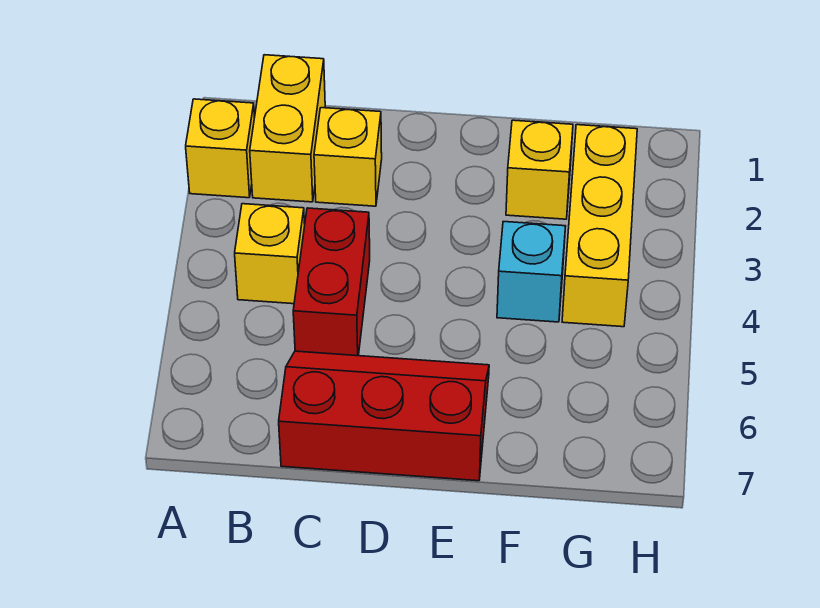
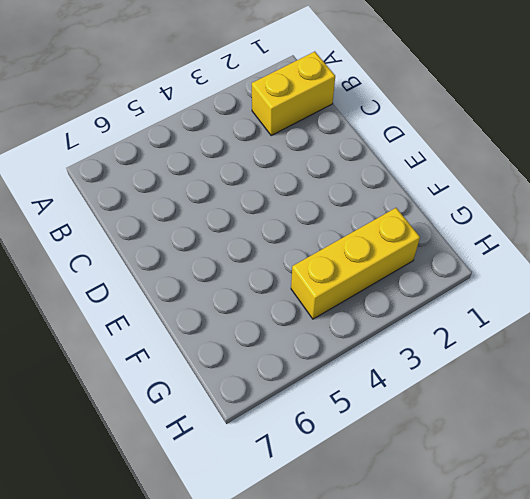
none -> yellow brick A2 level 1
none -> yellow brick B4 level 1

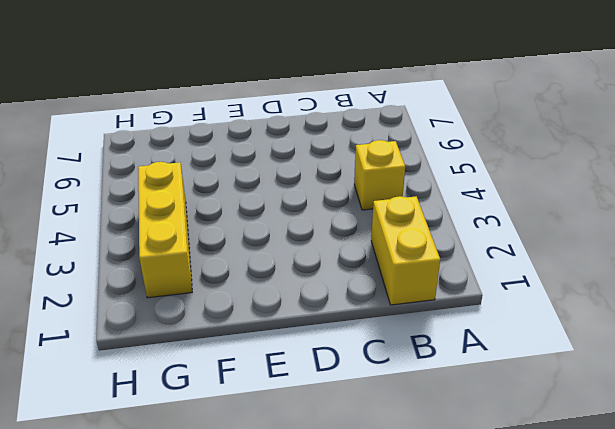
none -> yellow brick A2 level 1
none -> yellow brick C2 level 1

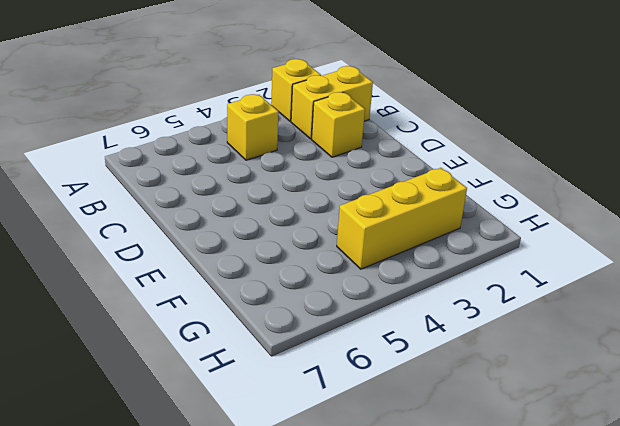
none -> red brick C4:C5 level 1
none -> red slope C6:E7 level 1 top 7

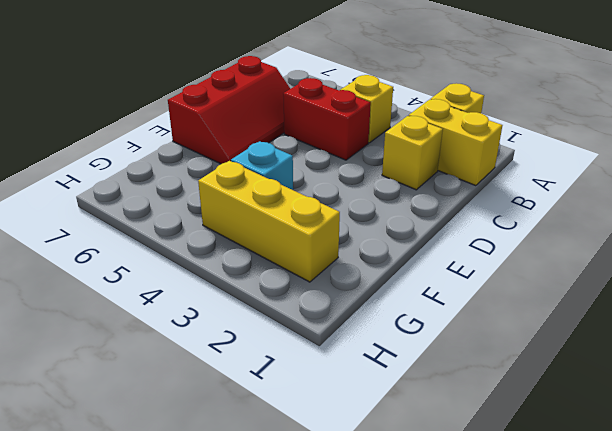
none -> yellow brick F2 level 1

